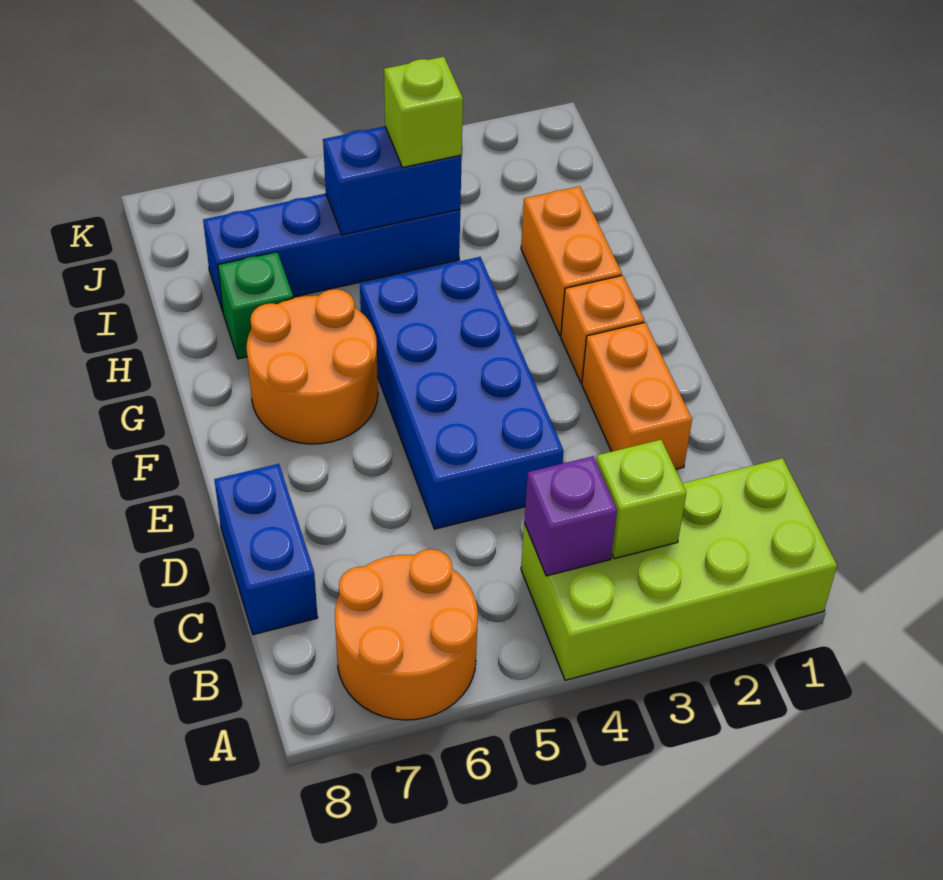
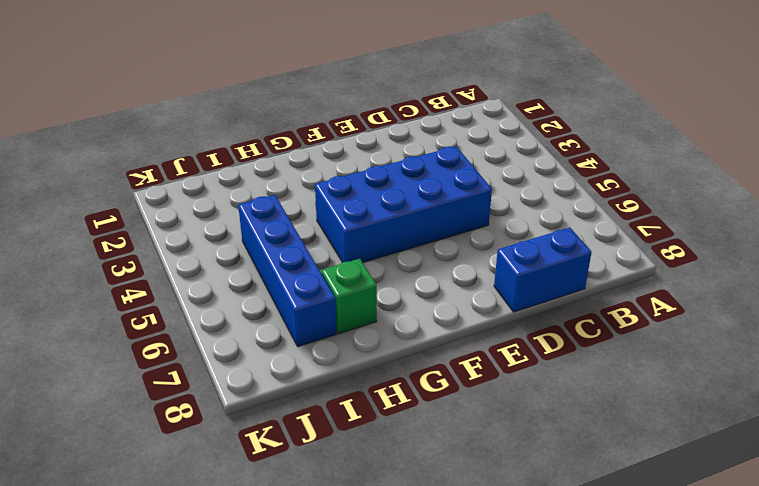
none -> lime brick A1:B4 level 1
none -> orange round brick A6:B7 level 1
none -> orange brick D2:E2 level 1

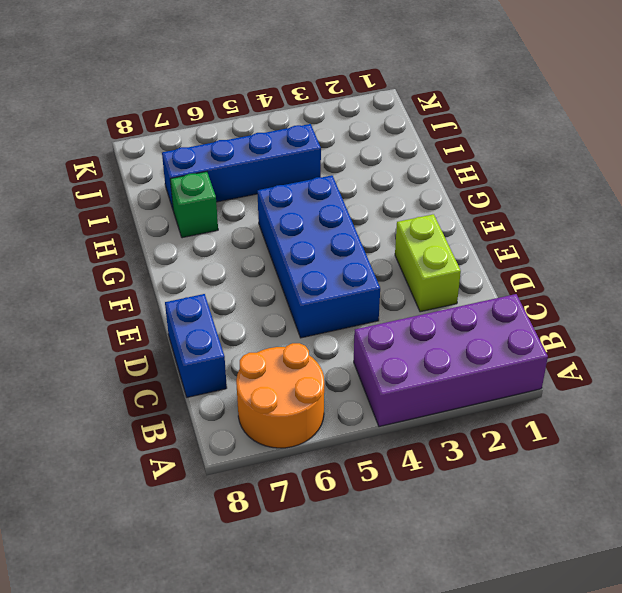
purple brick A1:B4 level 1 -> lime brick A1:B4 level 1
lime brick D2:E2 level 1 -> orange brick D2:E2 level 1
none -> orange brick F2 level 1
none -> orange round brick F6:G7 level 1
none -> orange brick G2:H2 level 1

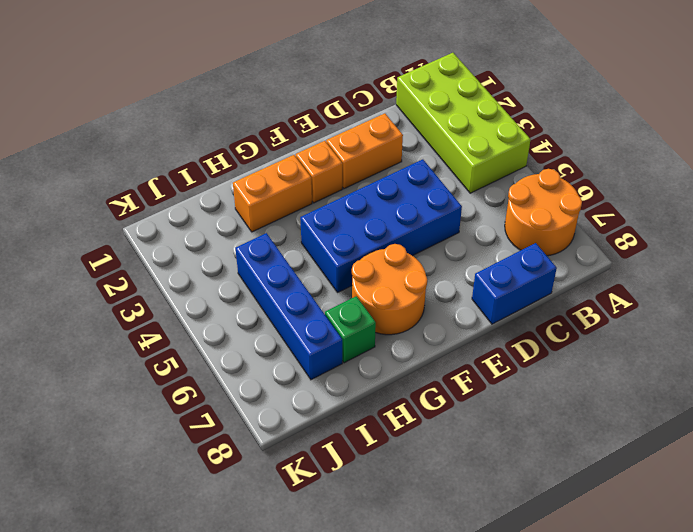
none -> lime brick B3 level 2
none -> purple brick B4 level 2
none -> blue brick I4:I5 level 2

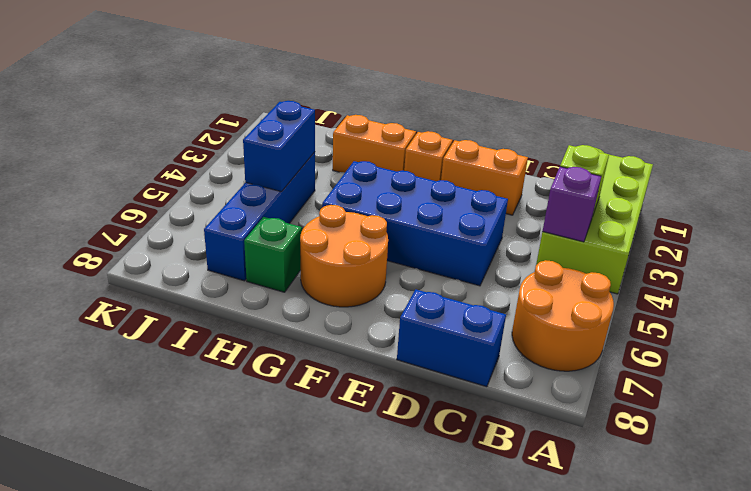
none -> lime brick I4 level 3

